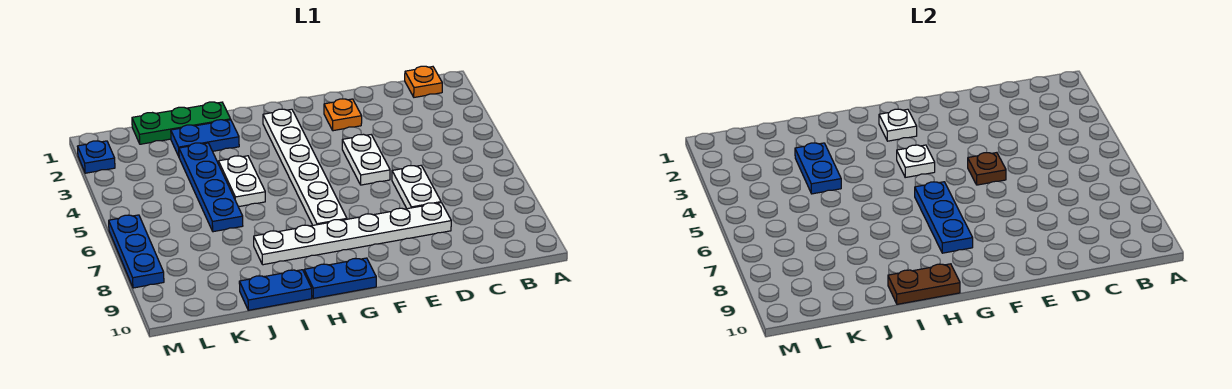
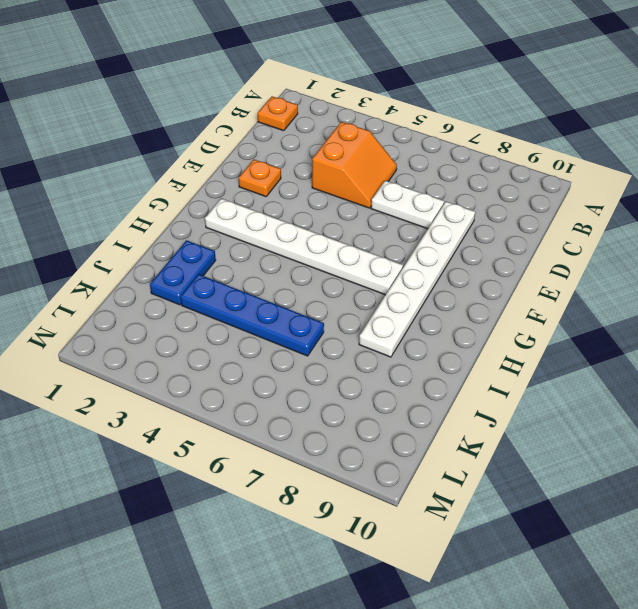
orange slope C4:D5 level 1 top 4 -> none
none -> white plate E4:E5 level 1
none -> blue plate G10:H10 level 1
none -> green plate I1:K1 level 1

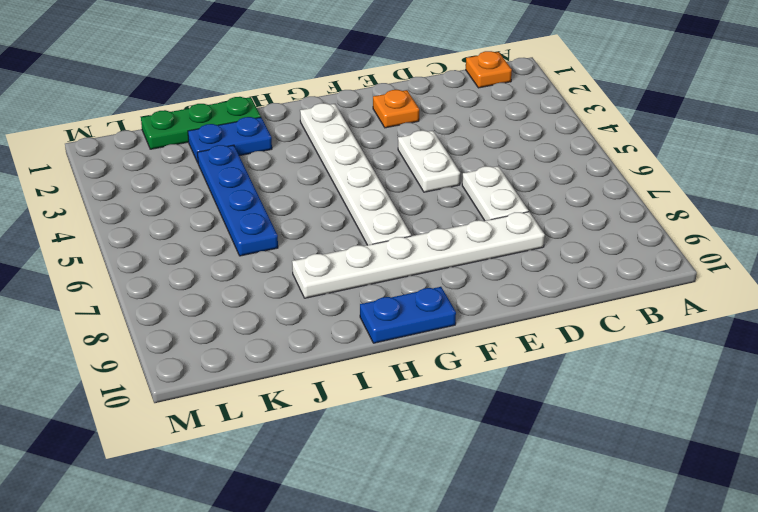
none -> white plate I4:I5 level 1
none -> blue plate I10:J10 level 1
none -> blue plate M2 level 1

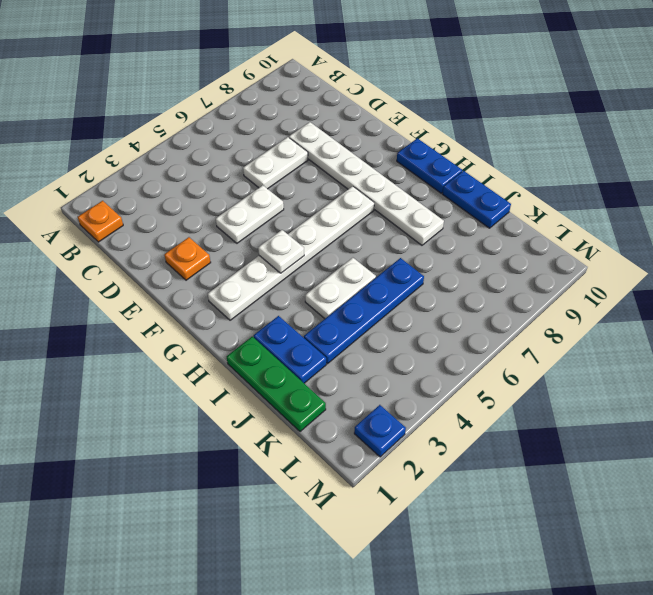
none -> blue plate M6:M8 level 1
none -> brown plate E5 level 2
none -> white plate G2 level 2

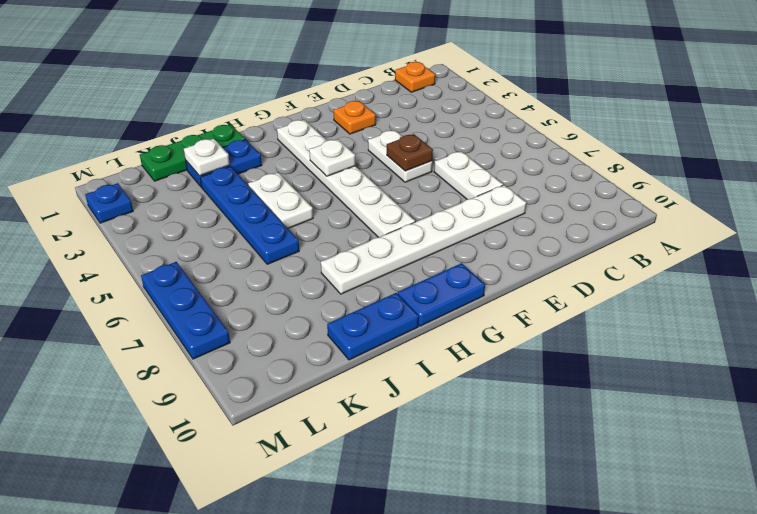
white plate J2 level 2 -> white plate G2 level 2
none -> blue plate G6:G8 level 2
none -> brown plate H10:I10 level 2
none -> blue plate J3:J4 level 2

